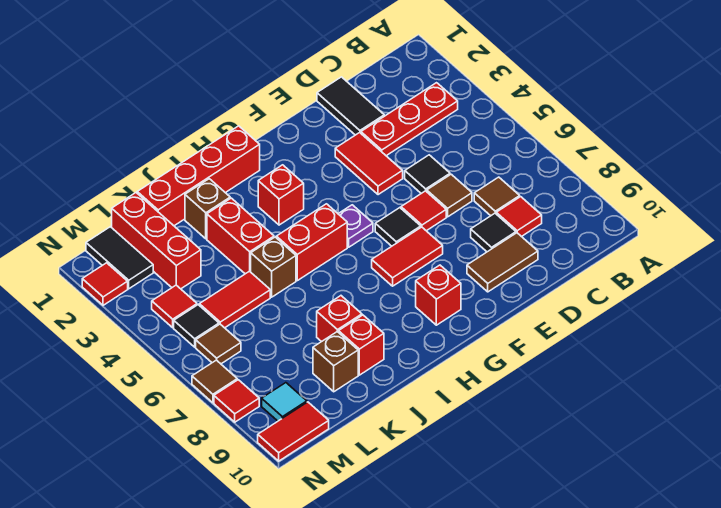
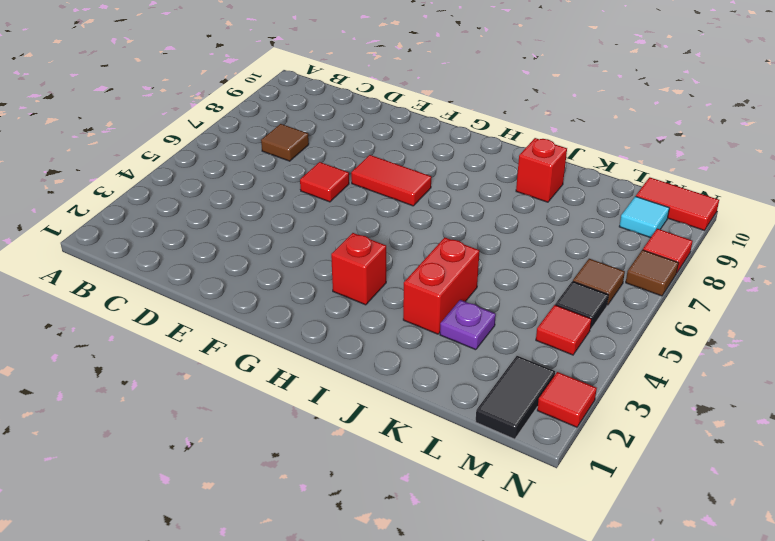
purple plate K3 level 1 -> purple plate G5 level 1
none -> red plate B3:D3 level 1
none -> red tile C8 level 1
none -> black tile D1:D2 level 1
none -> black tile D5 level 1

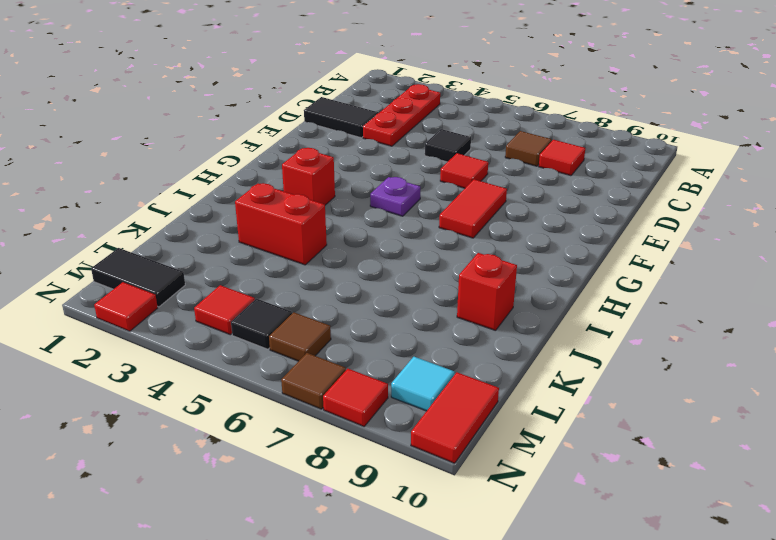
none -> brown tile D6 level 1
none -> black tile D8 level 1
none -> brown tile D9:E9 level 1
none -> red tile E3:E4 level 1

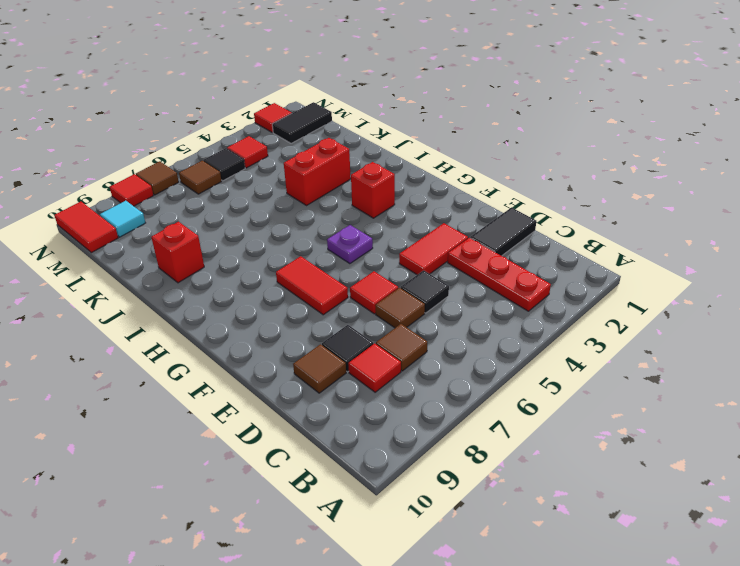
brown tile D9 level 1 -> brown tile D9:E9 level 1
none -> black tile F6 level 1
none -> red brick G9 level 1
none -> red brick H1:K1 level 1
none -> red brick H5:I5 level 1

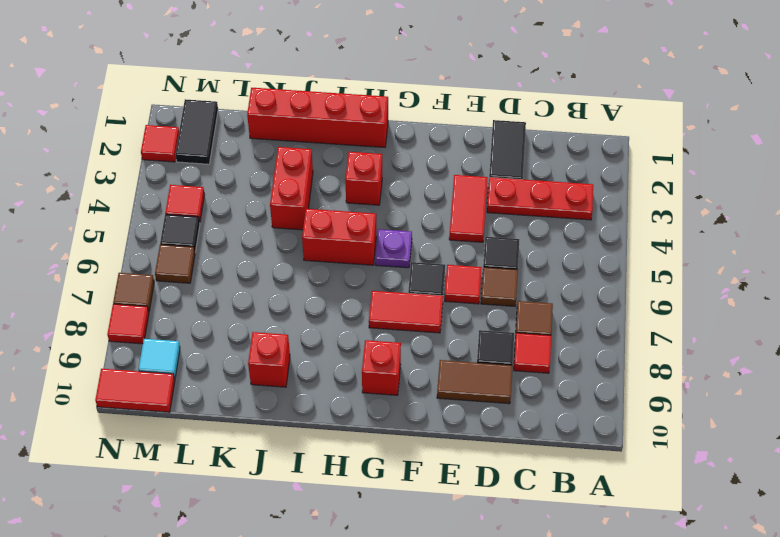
none -> brown brick J2 level 1
none -> brown brick J5 level 1
none -> red brick J8 level 1
none -> red tile K5:L5 level 1

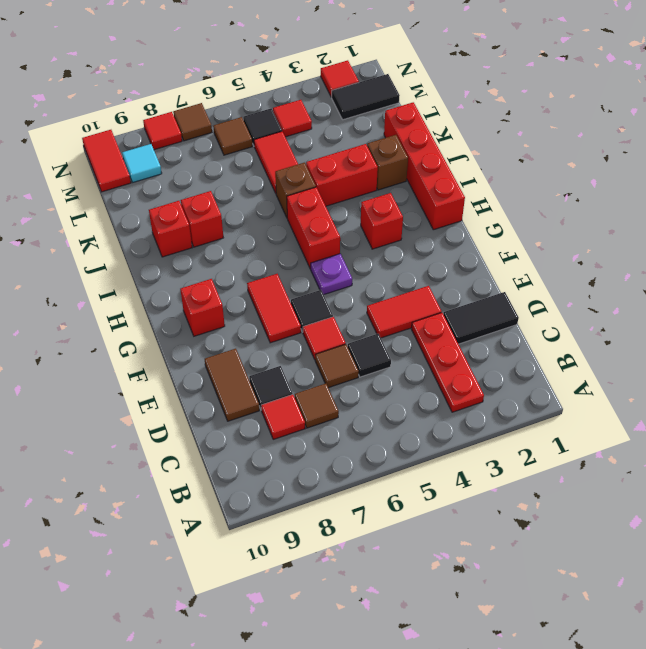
none -> brown brick K9 level 1
none -> red brick L1:L3 level 1

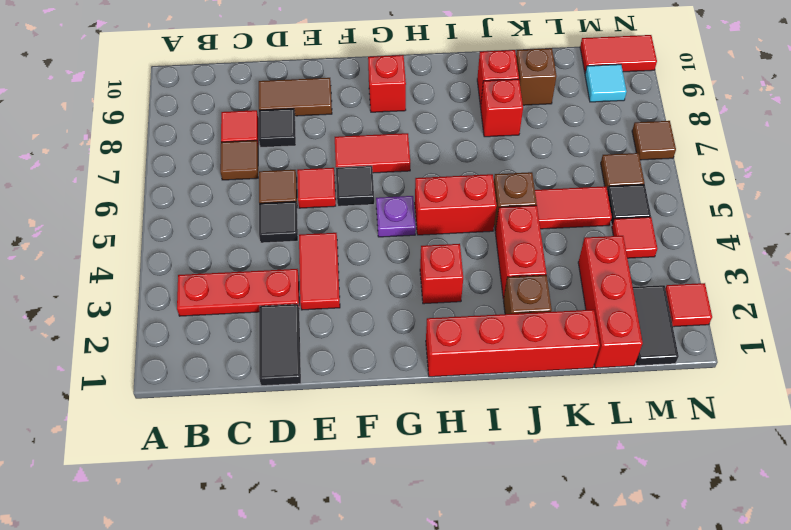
none -> red tile N8 level 1

